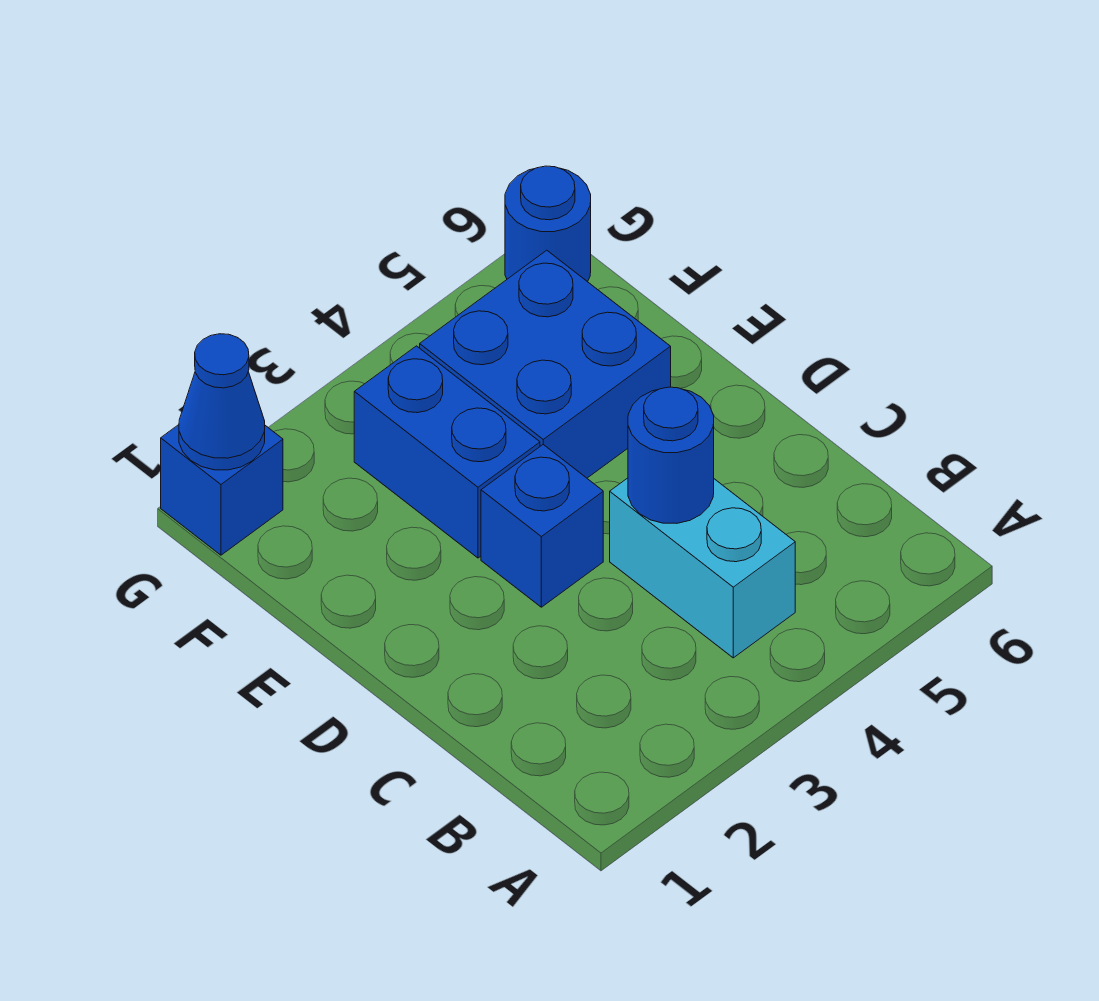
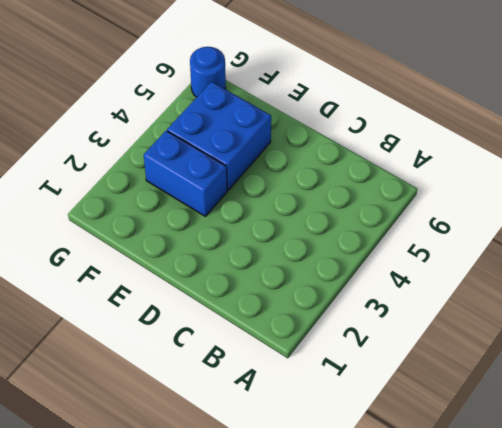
none -> cyan brick B4:C4 level 1
none -> blue brick D3 level 1

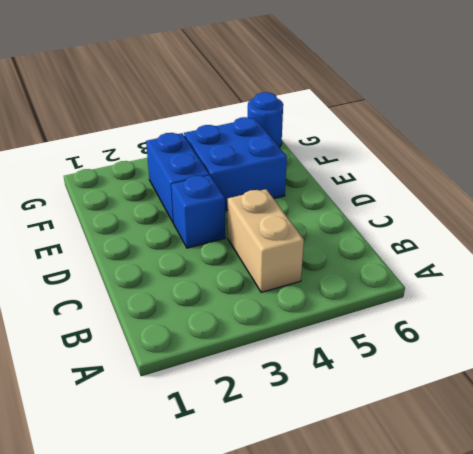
tan brick B4:C4 level 1 -> cyan brick B4:C4 level 1
none -> blue brick G1 level 1
none -> blue round brick C4 level 2

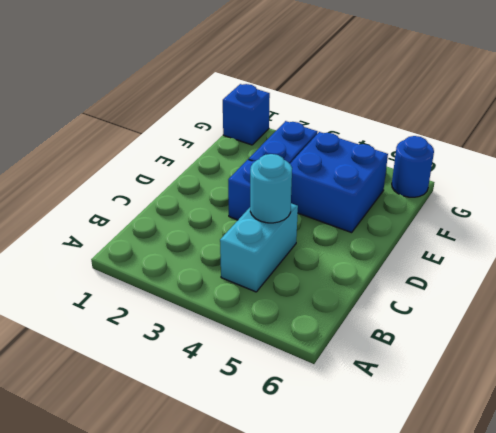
cyan round brick C4 level 2 -> blue round brick C4 level 2
none -> blue cone G1 level 2

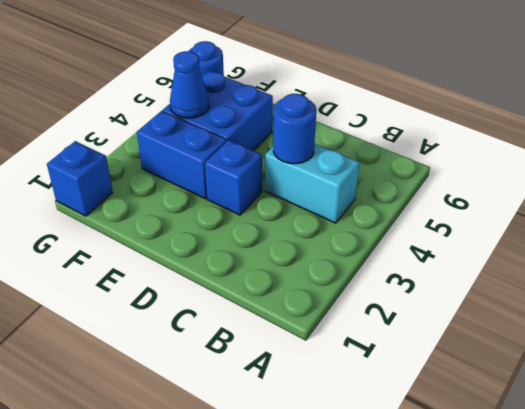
blue cone F4 level 2 -> blue cone G1 level 2

